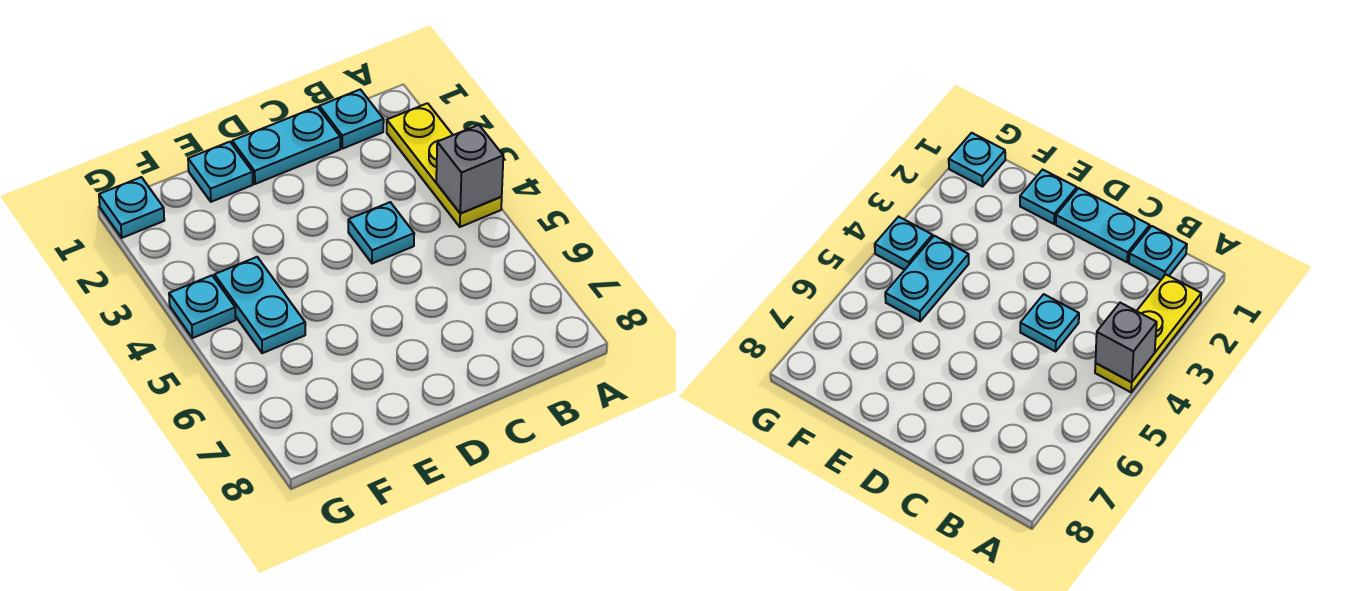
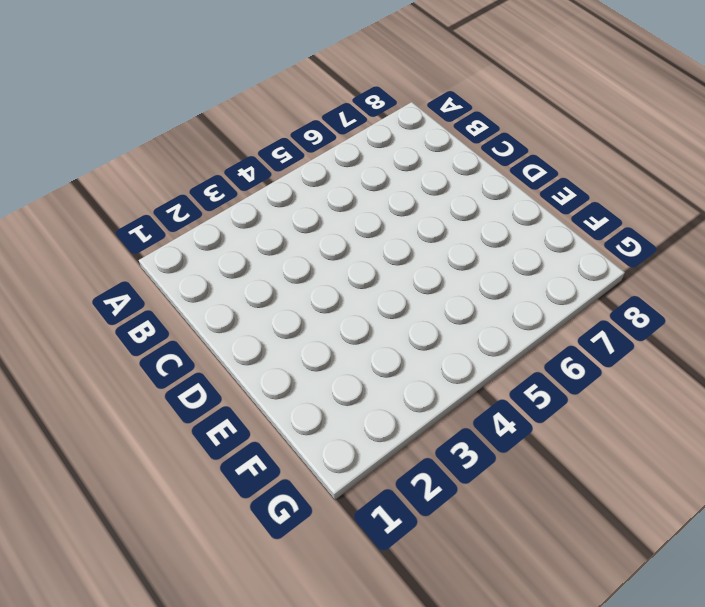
none -> yellow plate A2:A4 level 1
none -> cyan plate B1 level 1

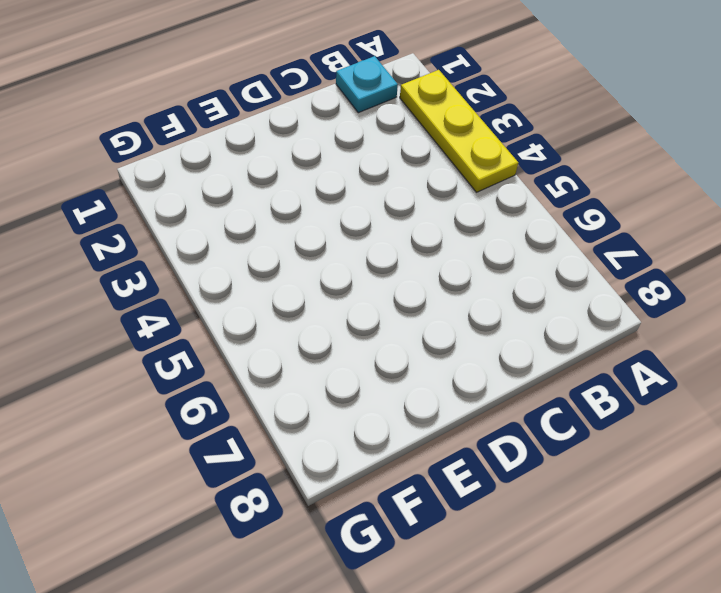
none -> cyan plate C1:D1 level 1
none -> cyan plate C4 level 1

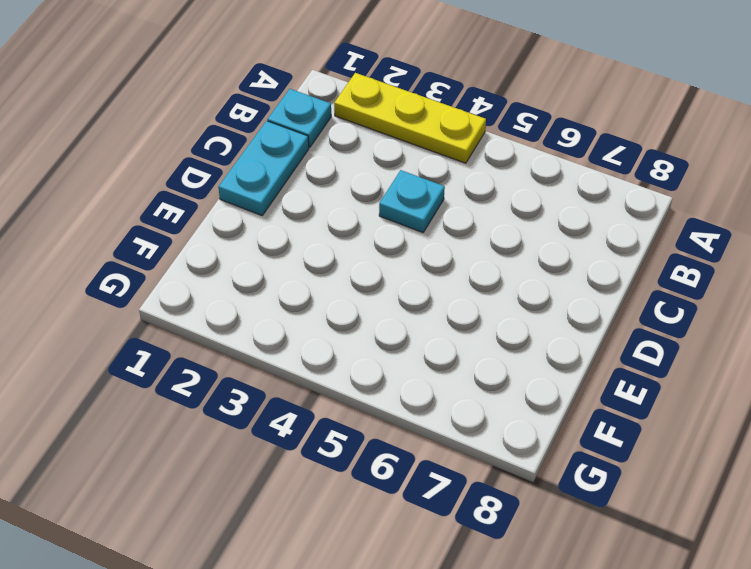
none -> cyan plate E1 level 1
none -> cyan plate F4:F5 level 1

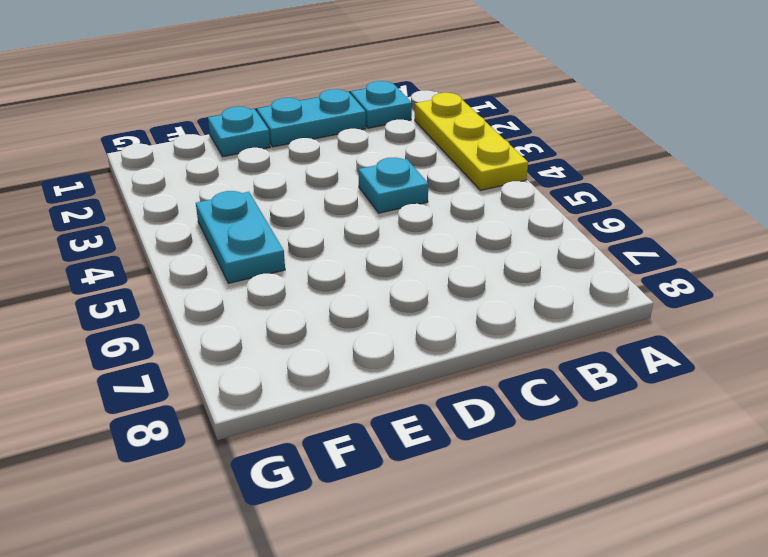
none -> cyan plate G1 level 1
none -> cyan plate G4 level 1

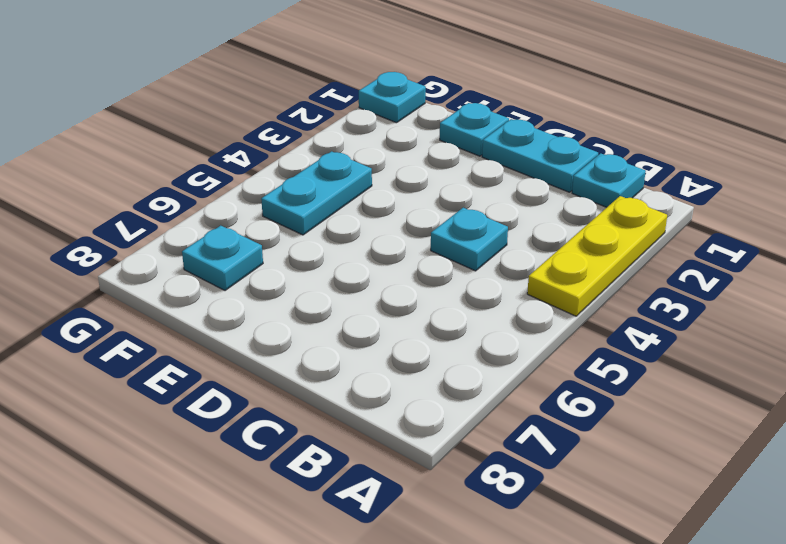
cyan plate F7 level 1 -> cyan plate G4 level 1
none -> grey brick A4 level 2

